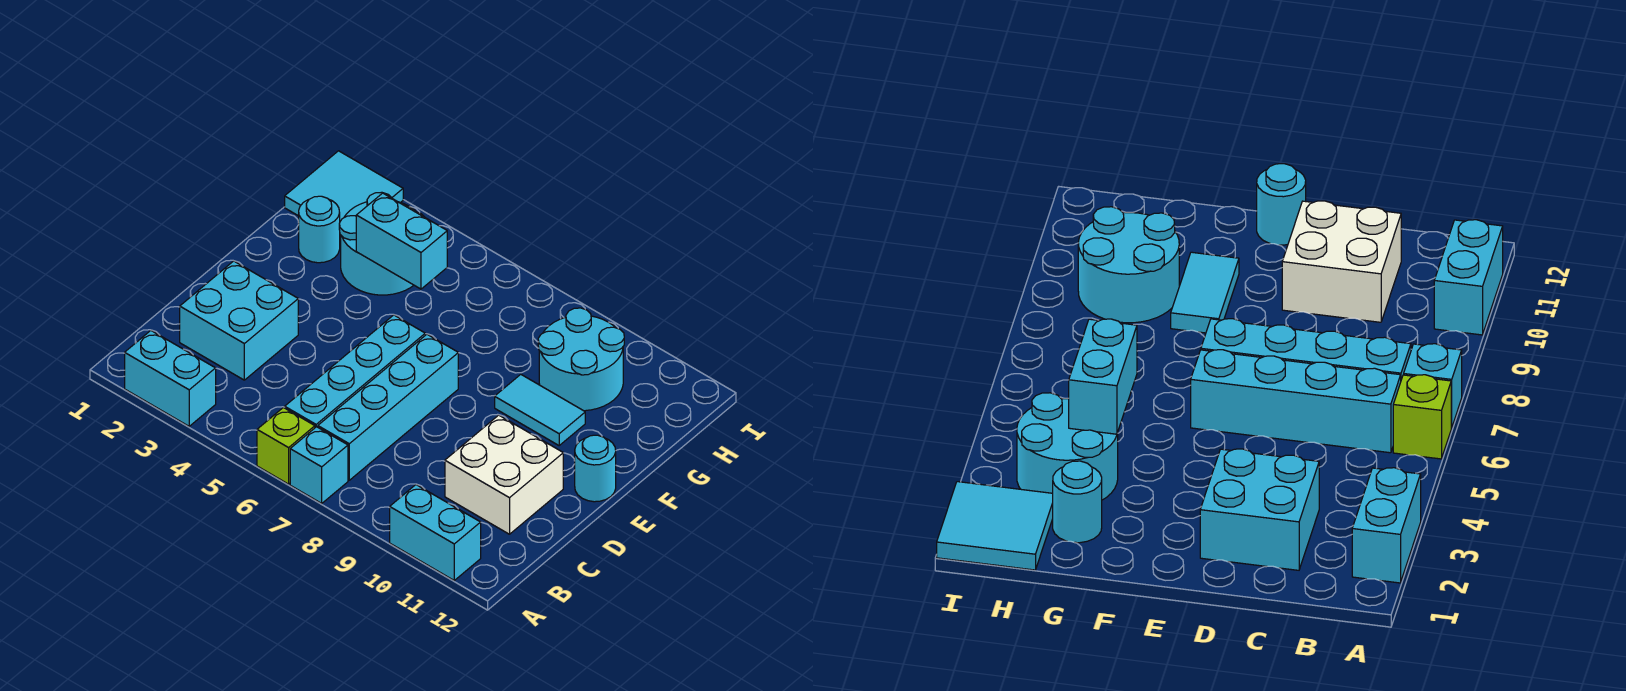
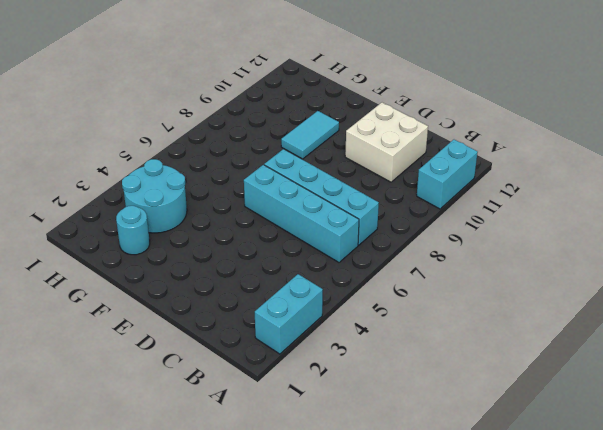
none -> lime brick A6 level 1
none -> cyan brick A7 level 1
none -> cyan brick C2:D3 level 1

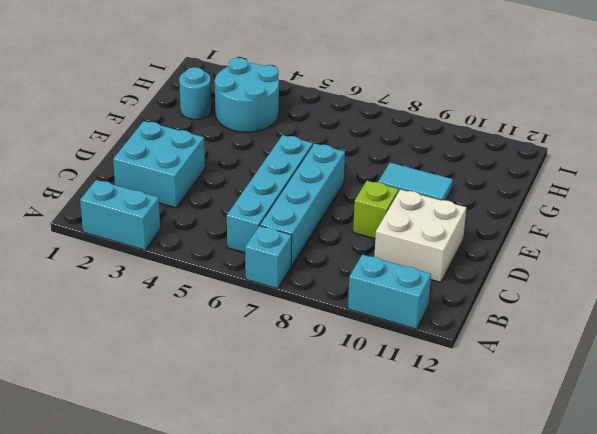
lime brick D9 level 1 -> lime brick A6 level 1
none -> cyan round brick E12 level 1
none -> cyan round brick G9:H10 level 1
none -> cyan tile H1:I2 level 1

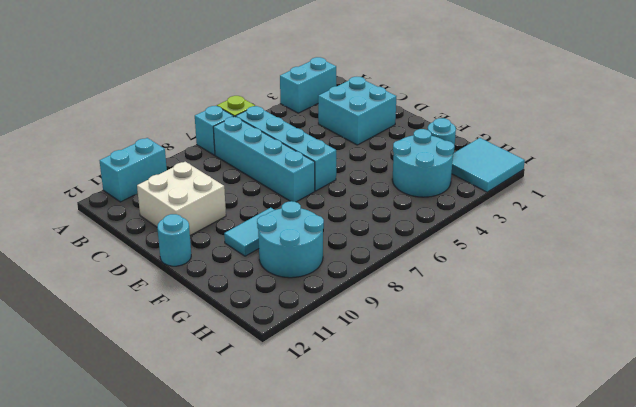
none -> cyan brick G4:G5 level 2

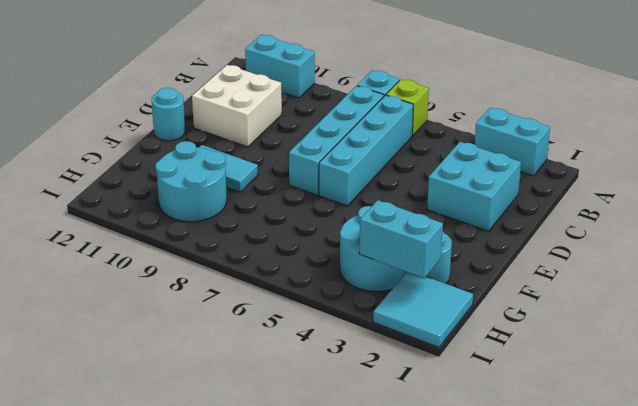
cyan brick H2:H3 level 2 -> cyan brick G4:G5 level 2

